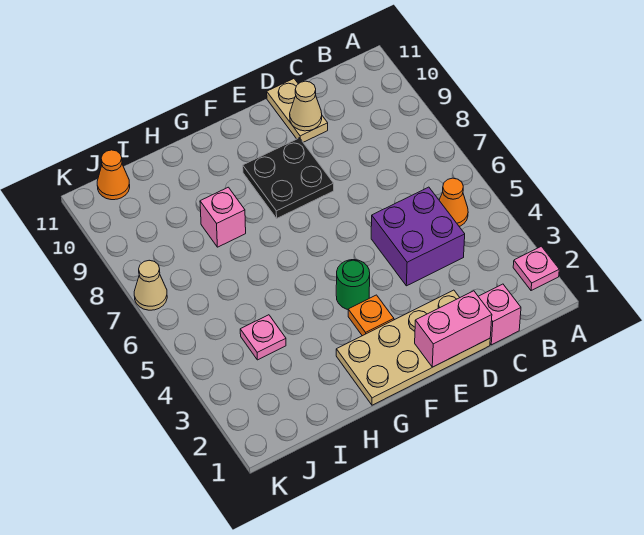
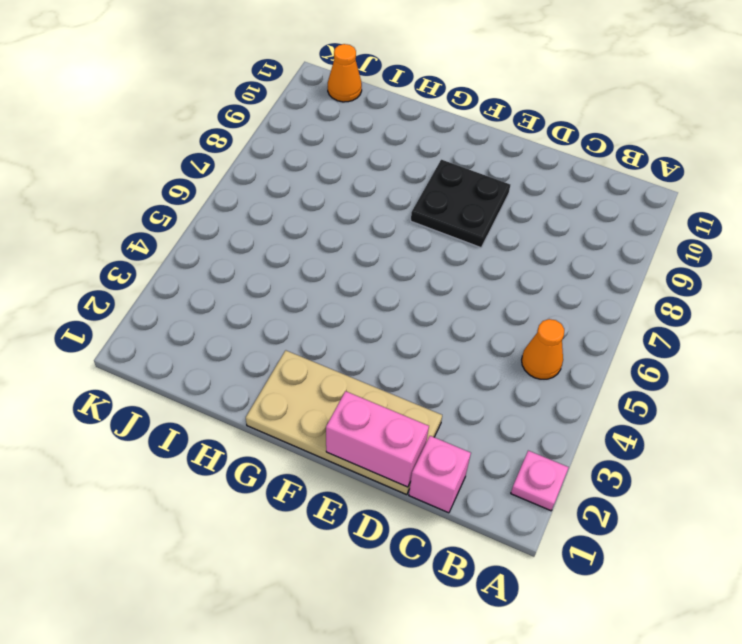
none -> purple brick C4:D5 level 1
none -> tan plate D10:D11 level 1
none -> orange plate F3 level 1

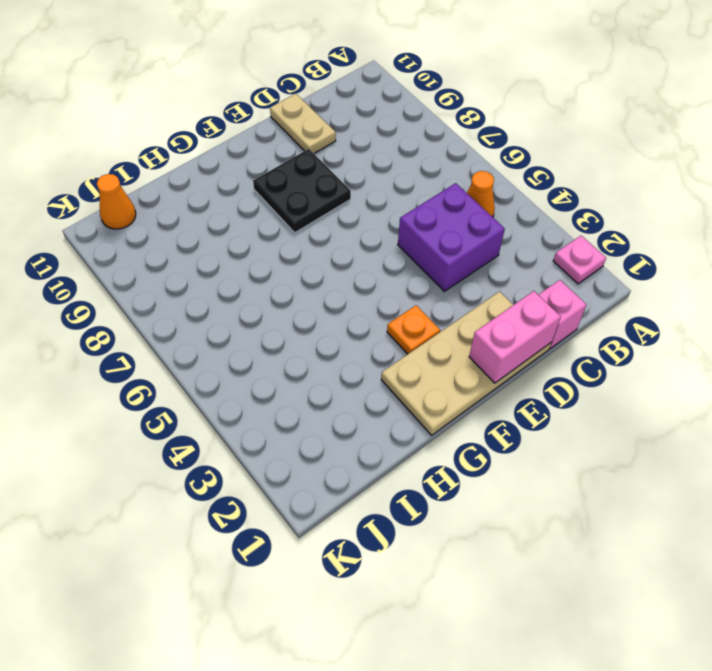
none -> green round brick F4 level 1
none -> pink brick H8 level 1
none -> pink plate I4 level 1

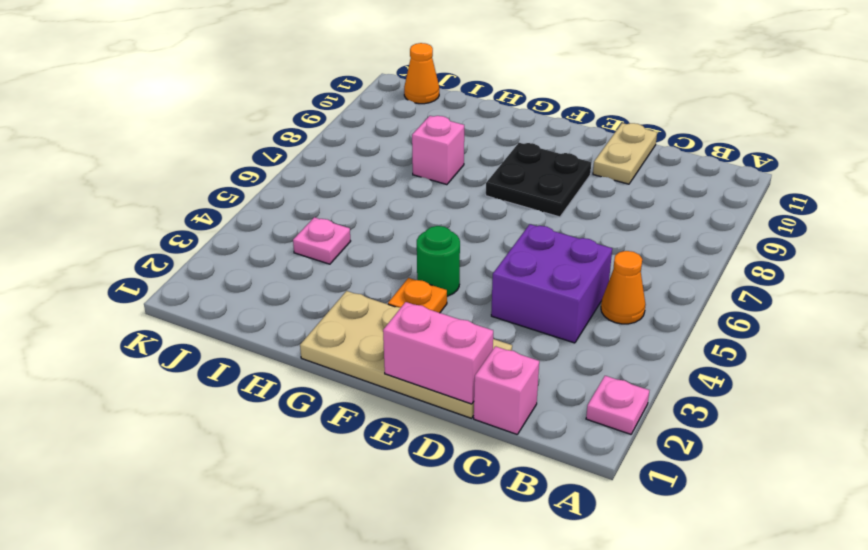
none -> tan cone K7 level 1
none -> tan cone D10 level 2

